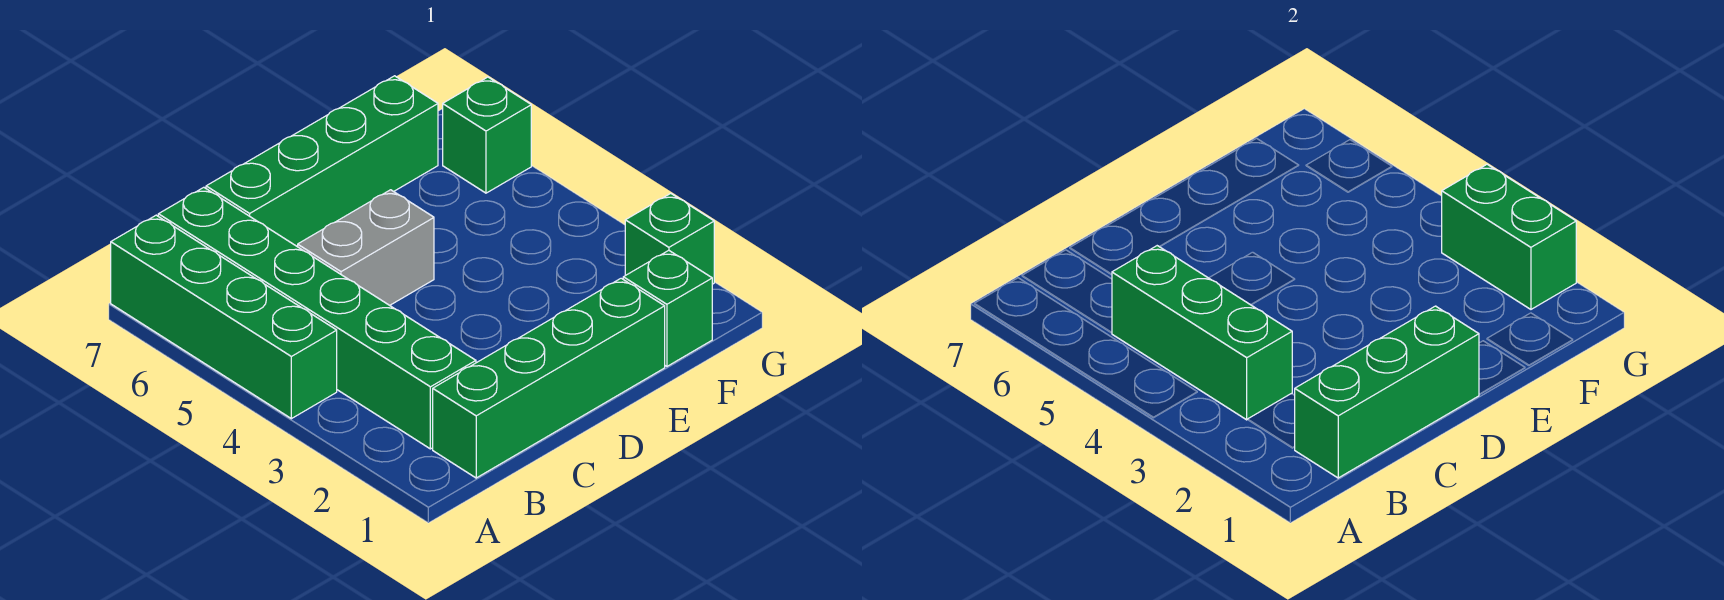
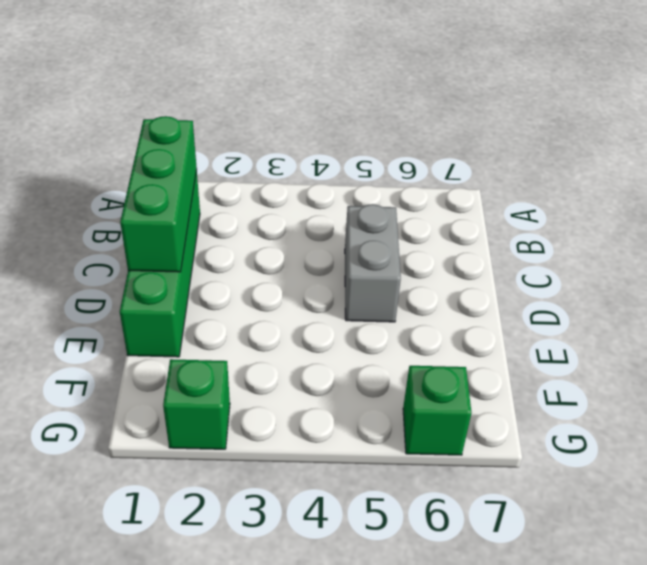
none -> green brick A4:A7 level 1
none -> green brick B2:B7 level 1

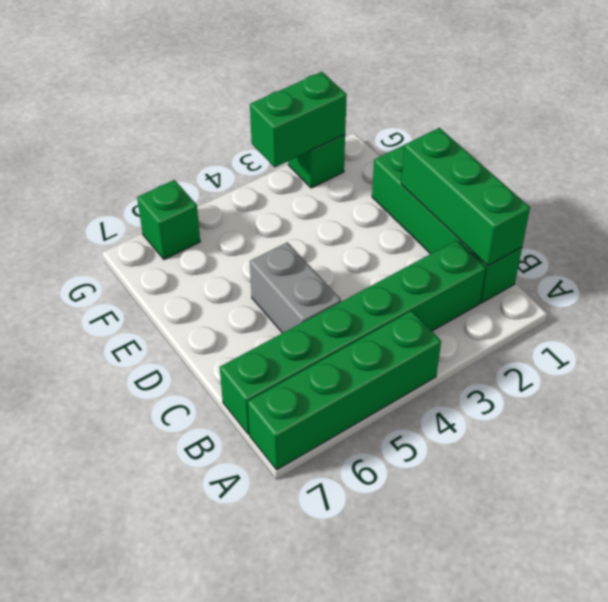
none -> green brick C7:F7 level 1
none -> green brick F1 level 1

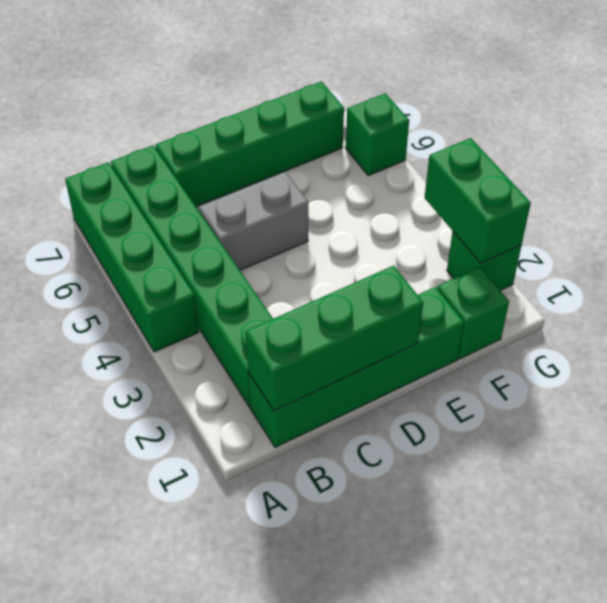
none -> green brick B3:B5 level 2

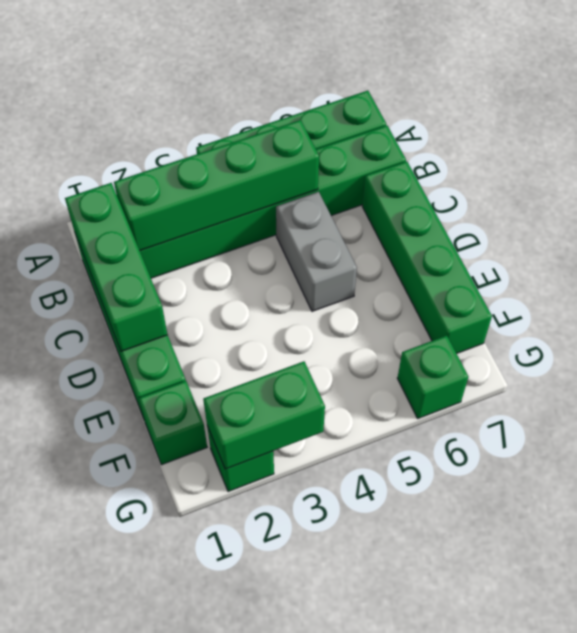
green brick B2:B5 level 2 -> green brick B3:B5 level 2

